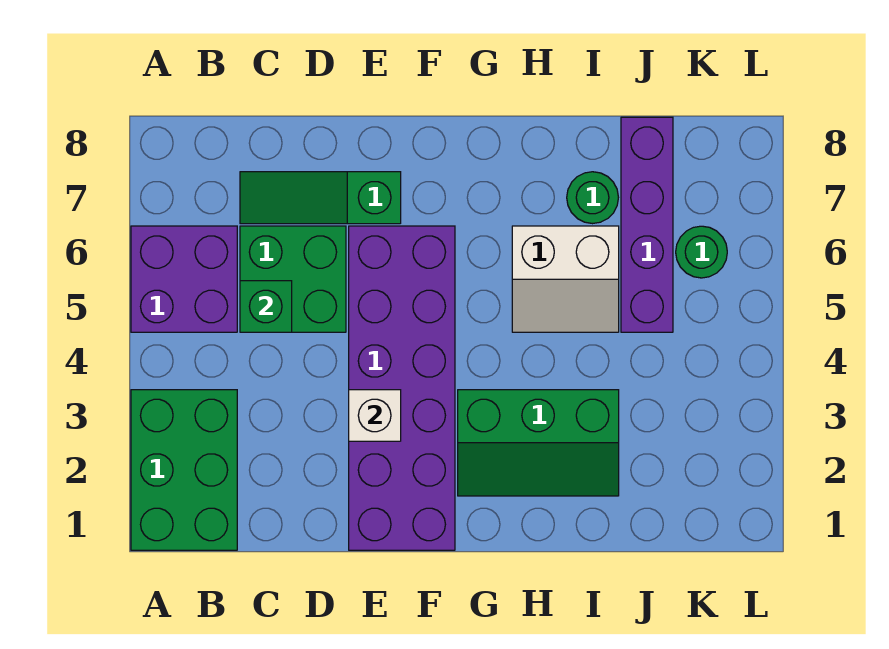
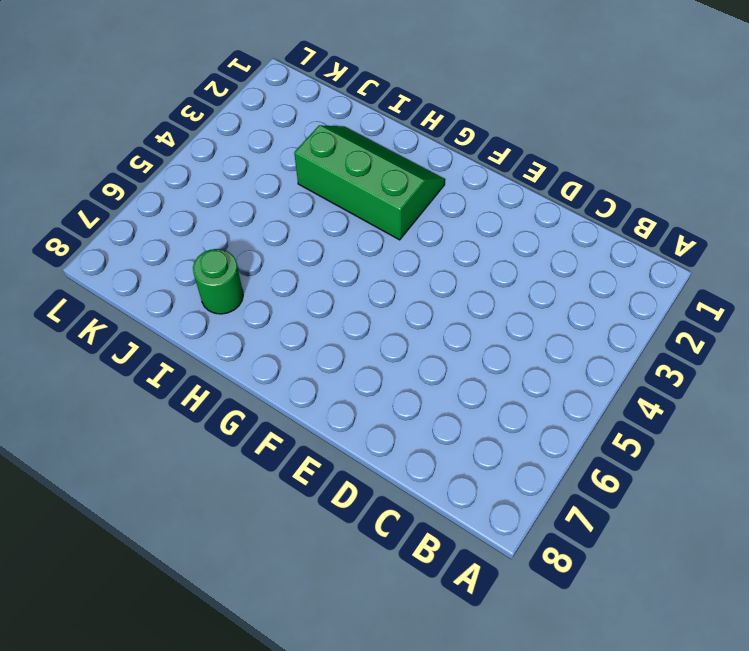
none -> green brick A1:B3 level 1
none -> purple brick A5:B6 level 1
none -> green brick C5:D6 level 1

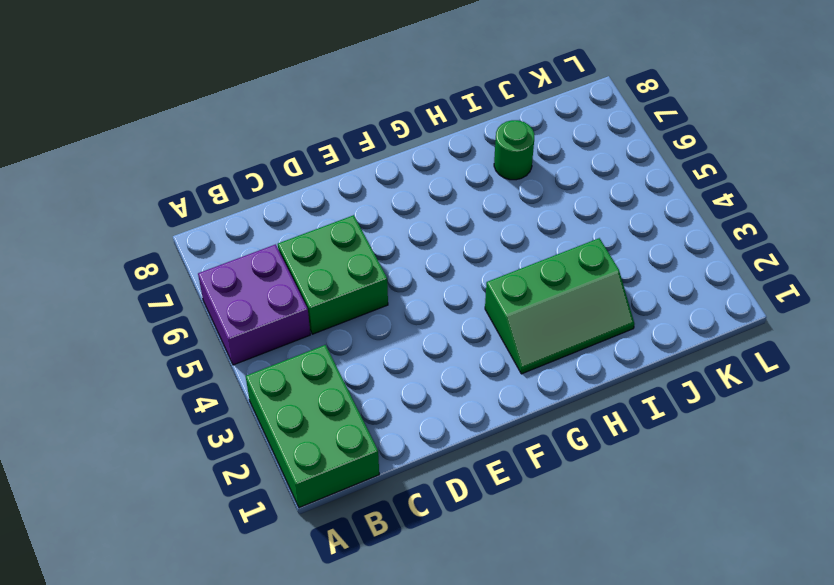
none -> green slope C7:E7 level 1 top E
none -> purple brick E1:F6 level 1
none -> white slope H5:I6 level 1 top 6

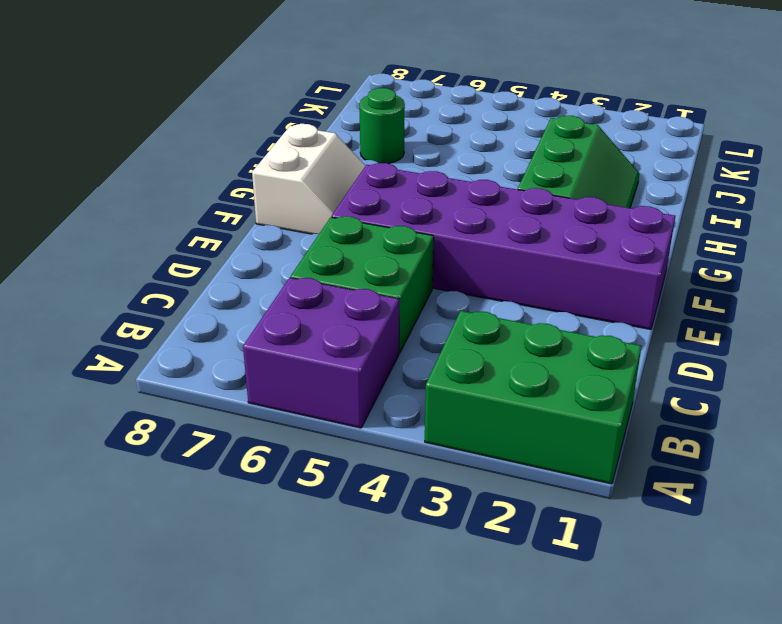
white slope F7:G8 level 1 top 8 -> white slope H5:I6 level 1 top 6
none -> green slope C7:E7 level 1 top E
none -> purple brick J5:J8 level 1
none -> green round brick K6 level 1

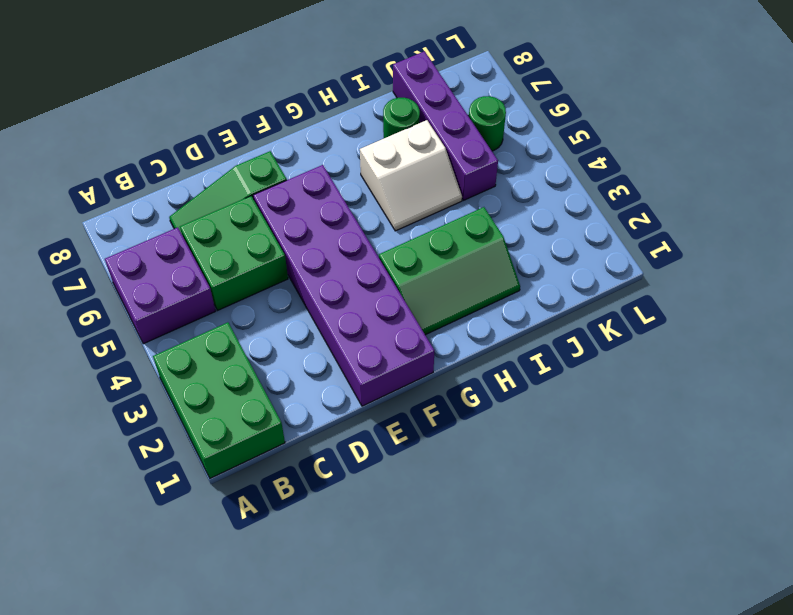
none -> green brick C5 level 2
none -> white brick E3 level 2

